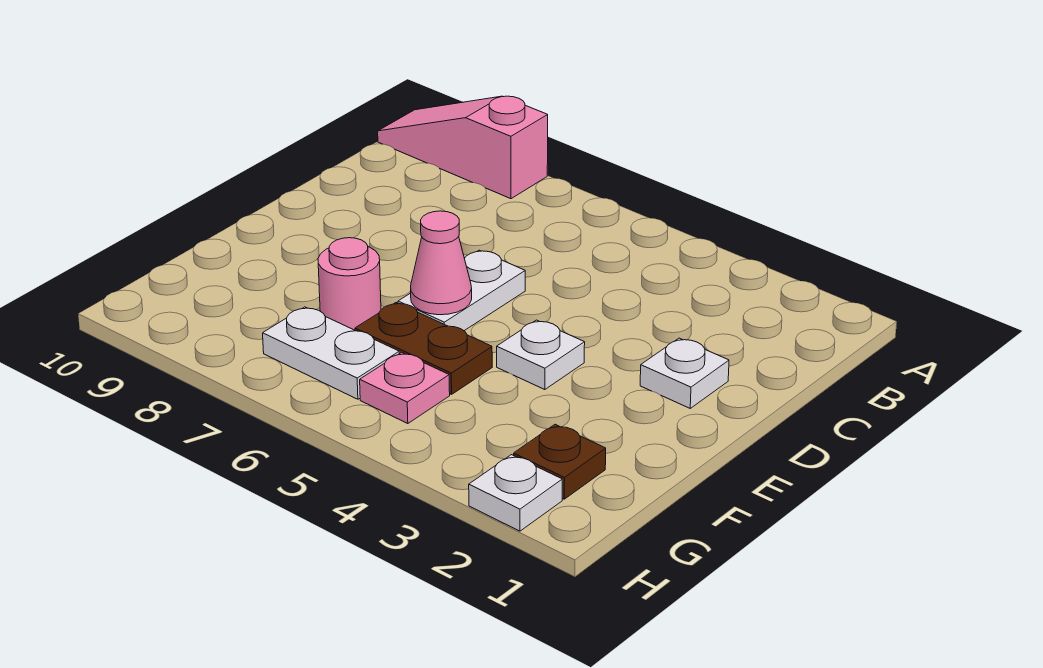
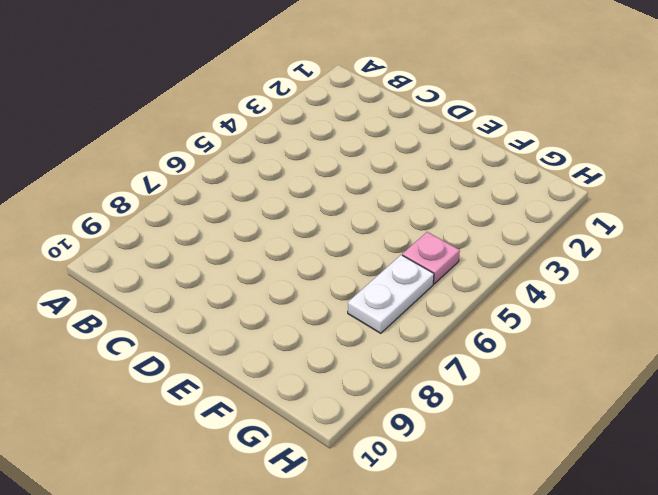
none -> pink slope A8:A10 level 1 top 8
none -> white plate D2 level 1

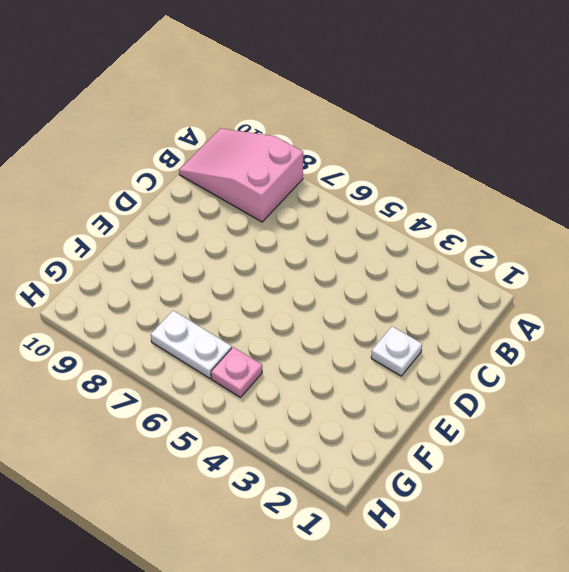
pink slope A8:B10 level 1 top 8 -> pink slope A8:A10 level 1 top 8
none -> white plate D6:E6 level 1
none -> white plate E4 level 1

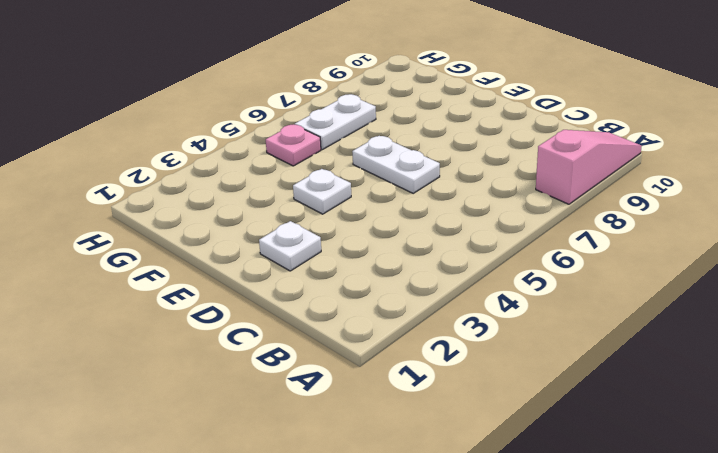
none -> brown plate F5:F6 level 1
none -> pink round brick F7 level 1

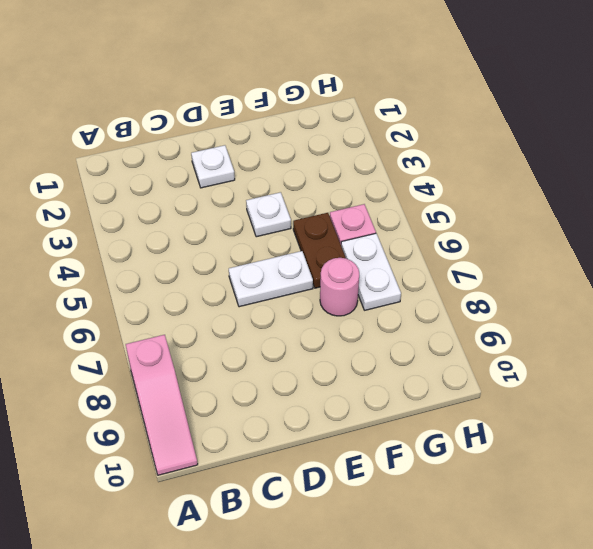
none -> brown plate G2 level 1
none -> white plate H2 level 1

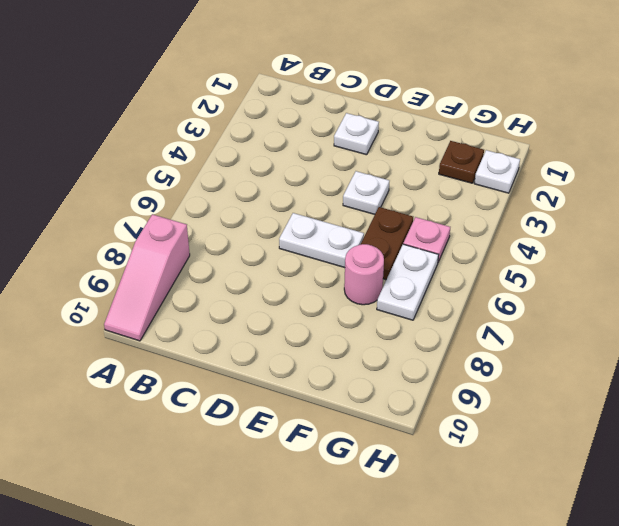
none -> pink cone E6 level 2

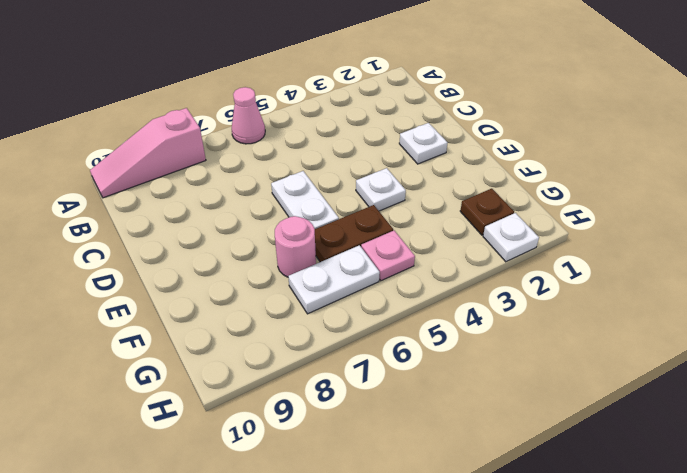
pink cone A6 level 1 -> pink cone E6 level 2

